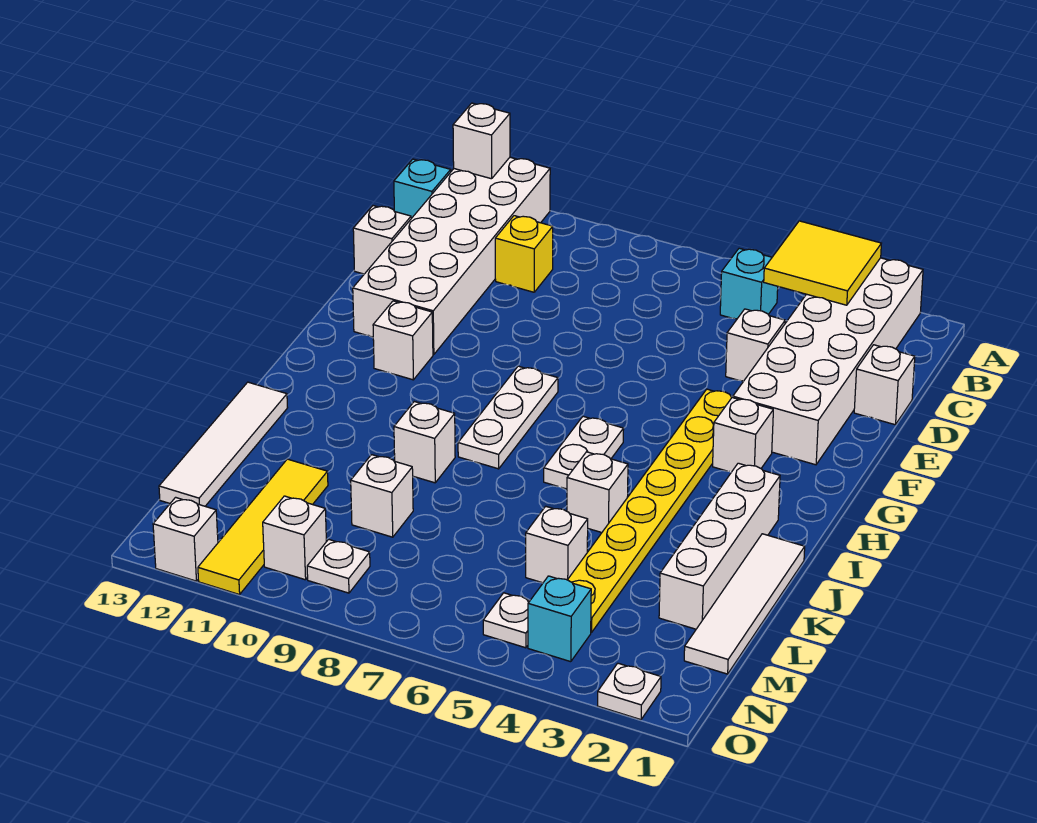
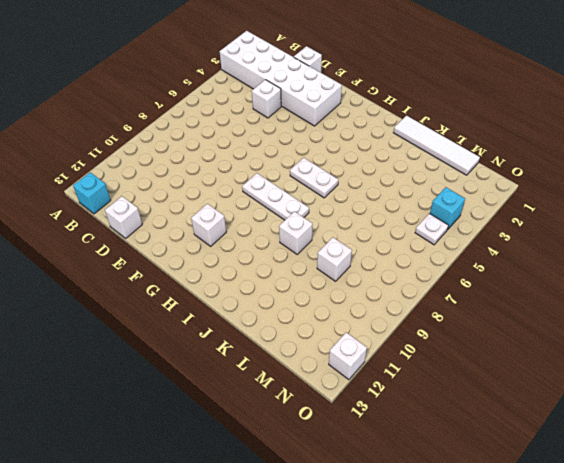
none -> white brick A11:F12 level 1
none -> cyan brick B5 level 1
none -> yellow brick C10 level 1

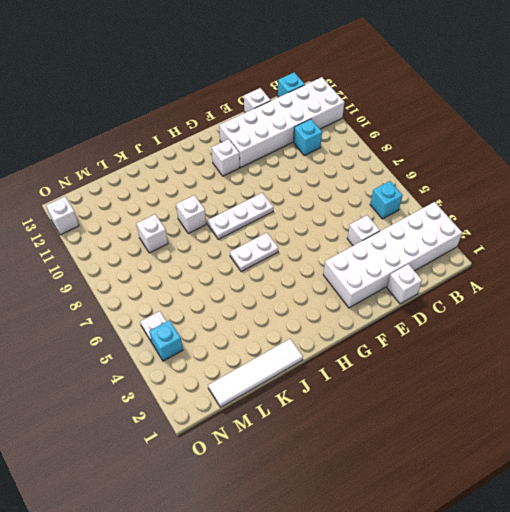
cyan brick C10 level 1 -> yellow brick C10 level 1
none -> yellow plate F4:M4 level 1
none -> white brick G3 level 1
none -> white brick I2:L2 level 1

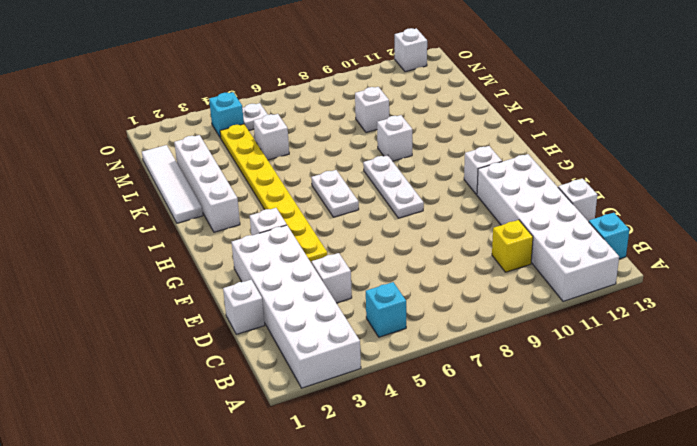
none -> white brick J5 level 1
none -> white tile J13:M13 level 1
none -> yellow tile L11:O11 level 1

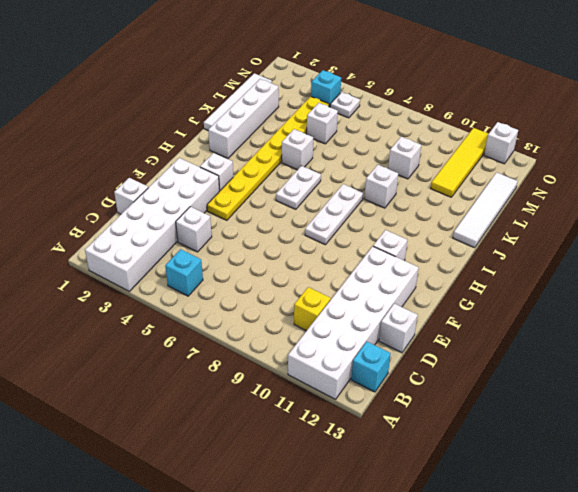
none -> white plate N9 level 1
none -> white brick N10 level 1
none -> white plate O2 level 1

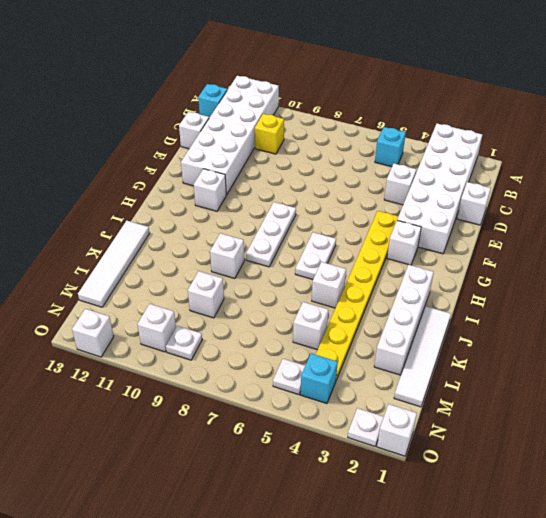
white brick O1 level 1 -> white brick A12 level 2
none -> yellow tile L11:O11 level 1
none -> yellow tile A3:B4 level 2

